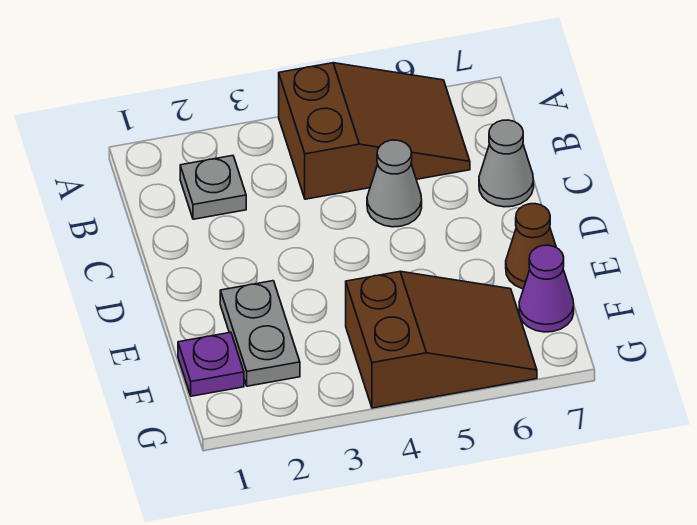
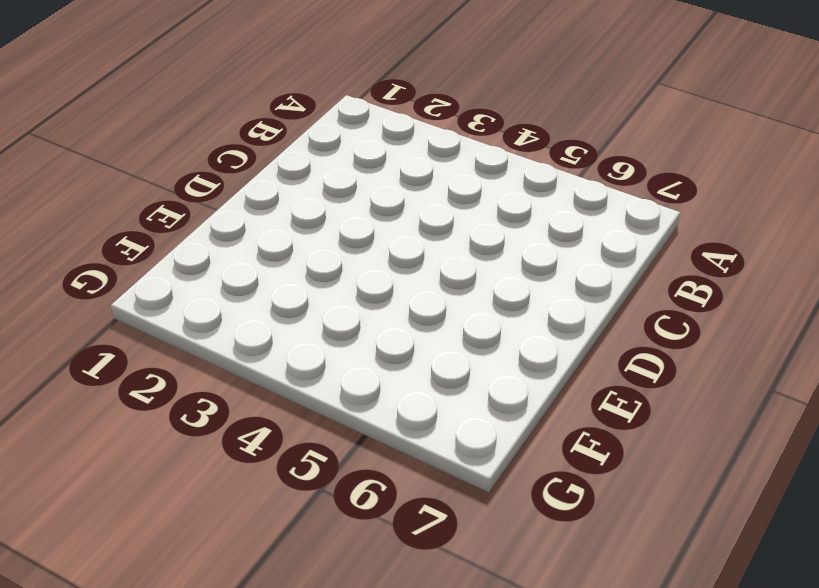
none -> brown slope A4:B6 level 1 top 4
none -> grey plate B2 level 1

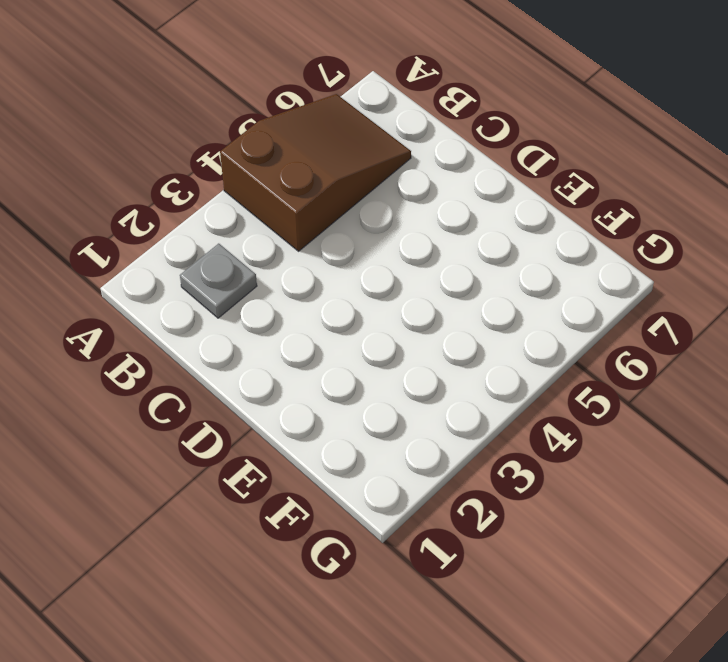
none -> grey cone C5 level 1
none -> grey cone C7 level 1

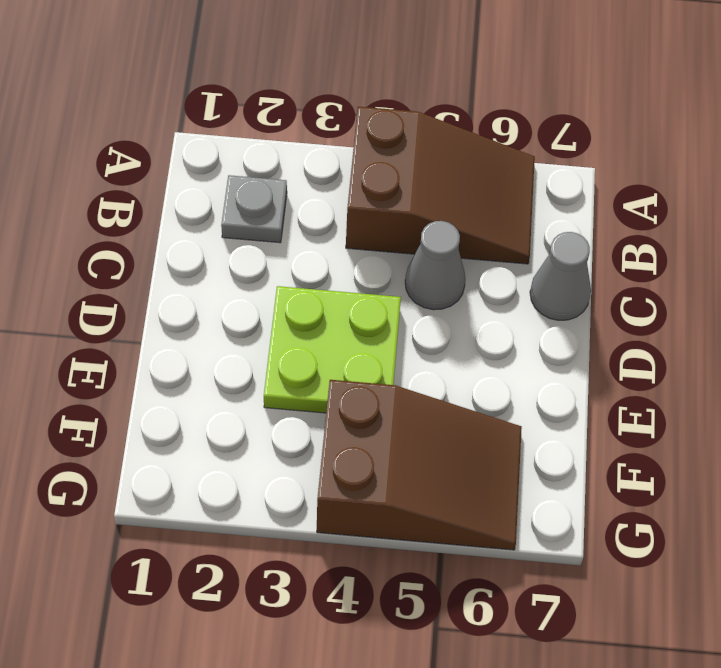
lime plate D3:E4 level 1 -> none
none -> grey plate E2:F2 level 1
none -> brown cone E7 level 1

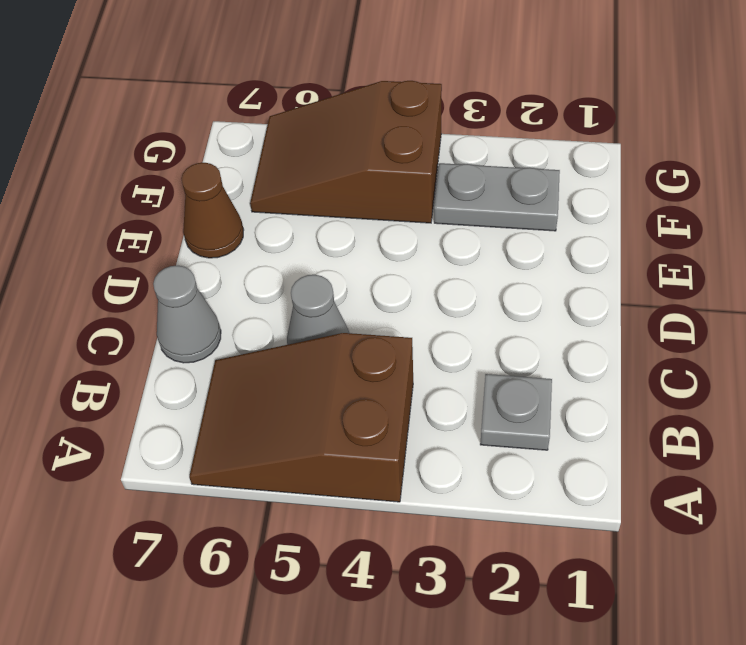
grey plate F2:F3 level 1 -> grey plate E2:F2 level 1
none -> purple plate F1 level 1
none -> purple cone F7 level 1

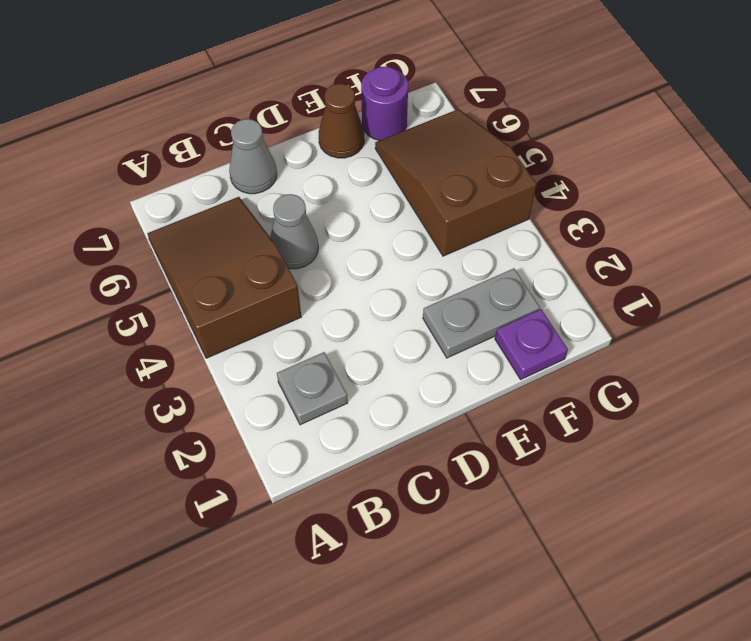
purple round brick F7 level 1 -> purple cone F7 level 1

